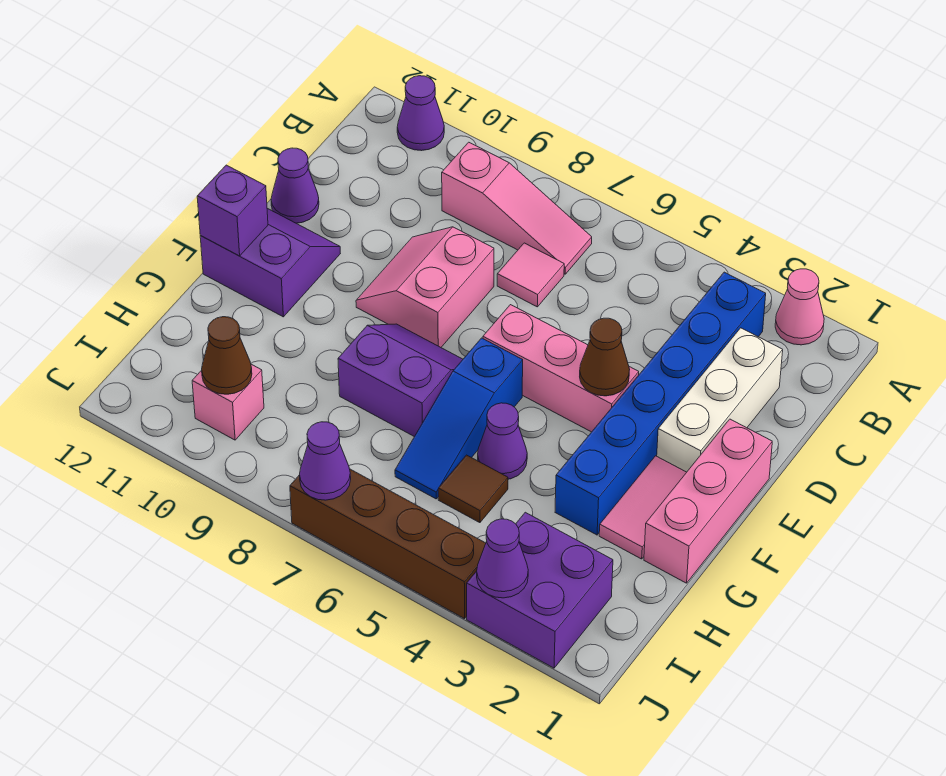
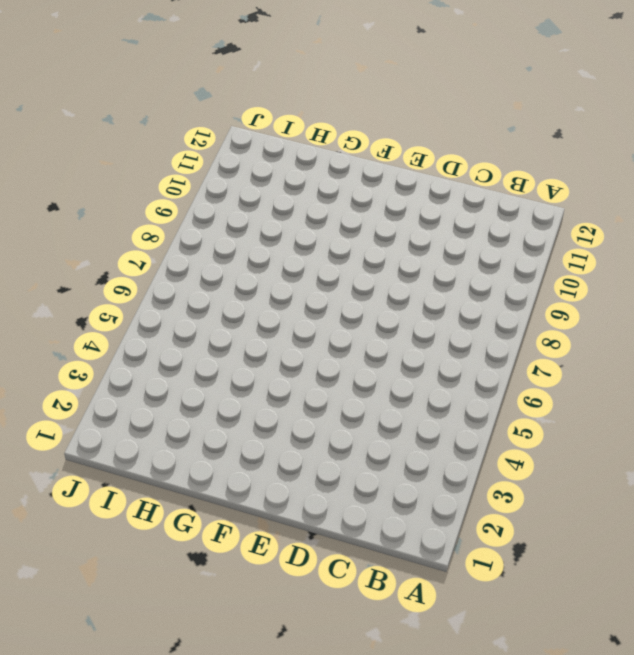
none -> pink cone A2 level 1
none -> purple cone A11 level 1
none -> blue brick B3:G3 level 1

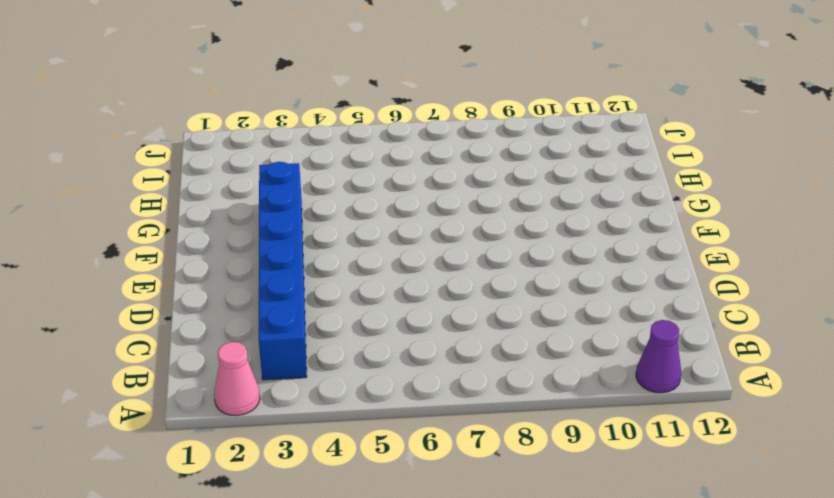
none -> pink slope B7:B9 level 1 top 9
none -> white brick C2:E2 level 1
none -> pink tile C7 level 1

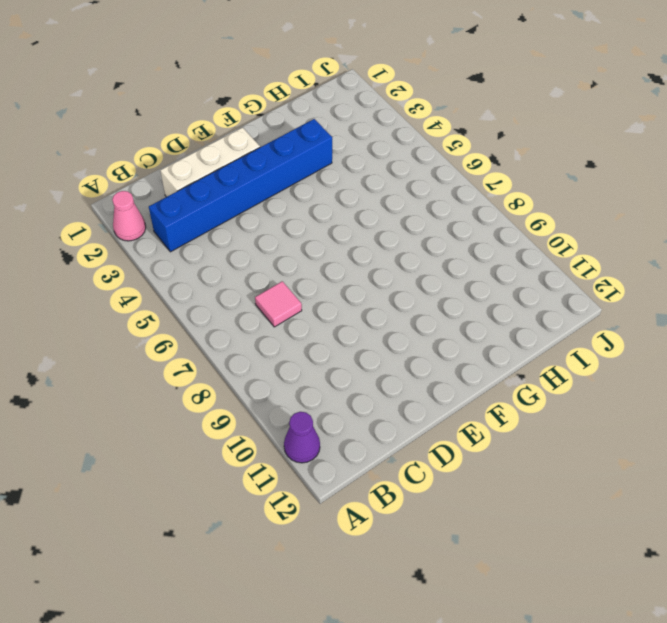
none -> pink slope B7:B9 level 1 top 9
none -> pink slope D8:E9 level 1 top 8
none -> purple cone D12 level 1

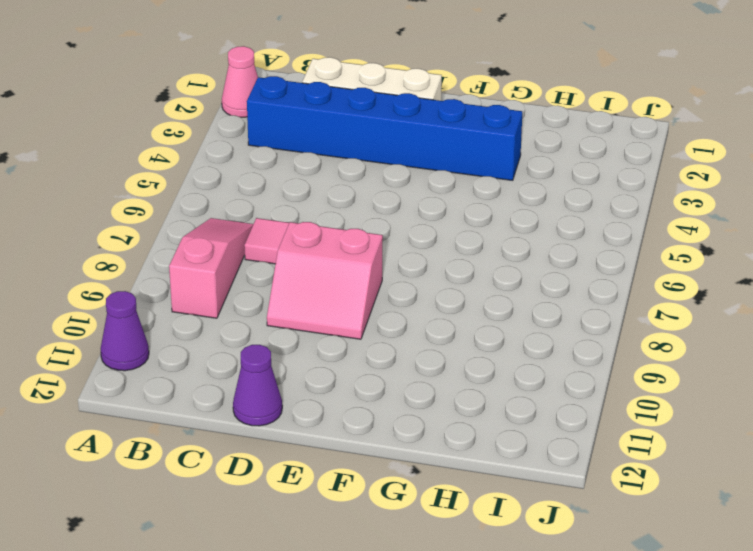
none -> pink brick E1:G1 level 1
none -> pink brick E4:E6 level 1
none -> purple slope E11:F12 level 1 top F

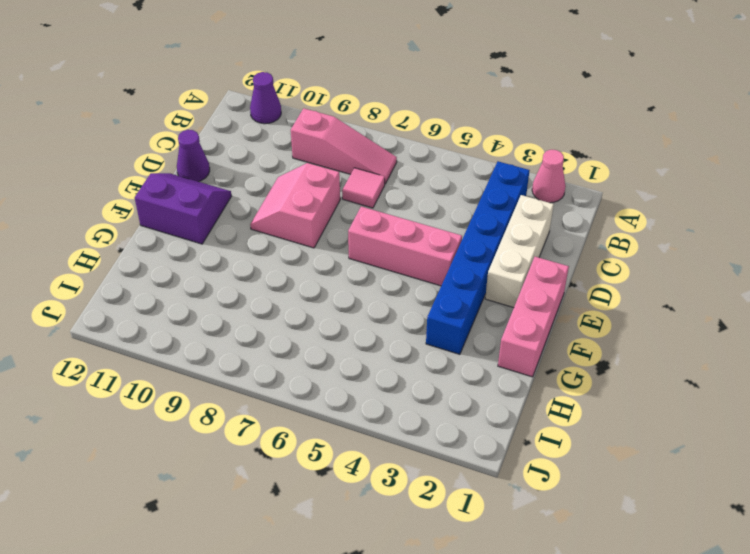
none -> pink tile F2:G2 level 1
none -> blue slope F6:H6 level 1 top F
none -> purple slope F7:G8 level 1 top G

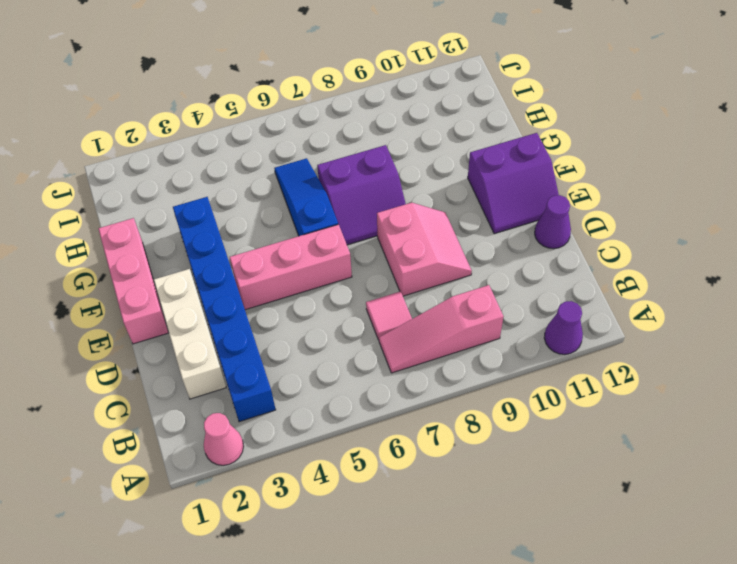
none -> pink tile F2:G2 level 1
none -> purple cone G5 level 1
none -> brown tile H5 level 1

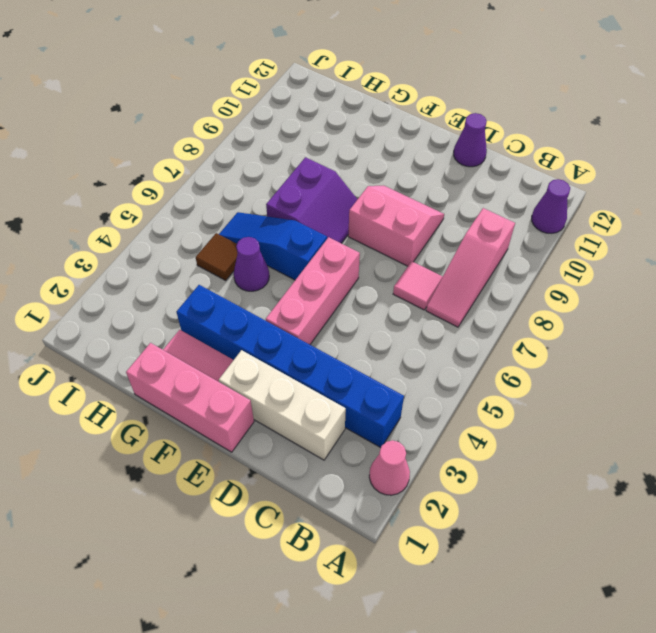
none -> purple slope E11:F12 level 1 top F
none -> purple brick I2:J3 level 1
none -> pink brick I10 level 1

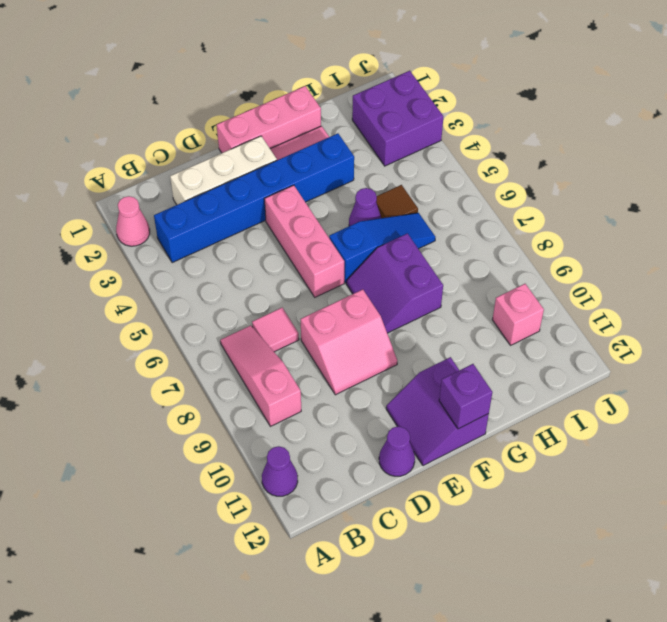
none -> brown brick J4:J7 level 1
none -> brown cone E4 level 2
none -> brown cone I10 level 2

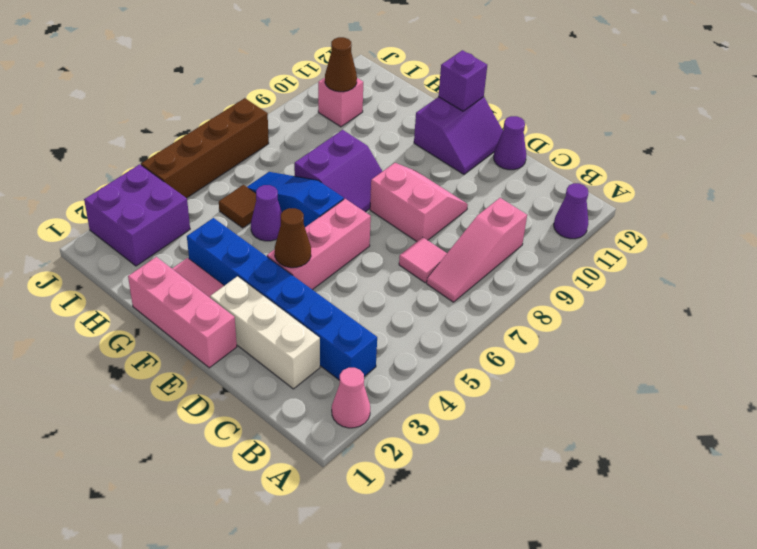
none -> purple cone J3 level 2
none -> purple cone J7 level 2

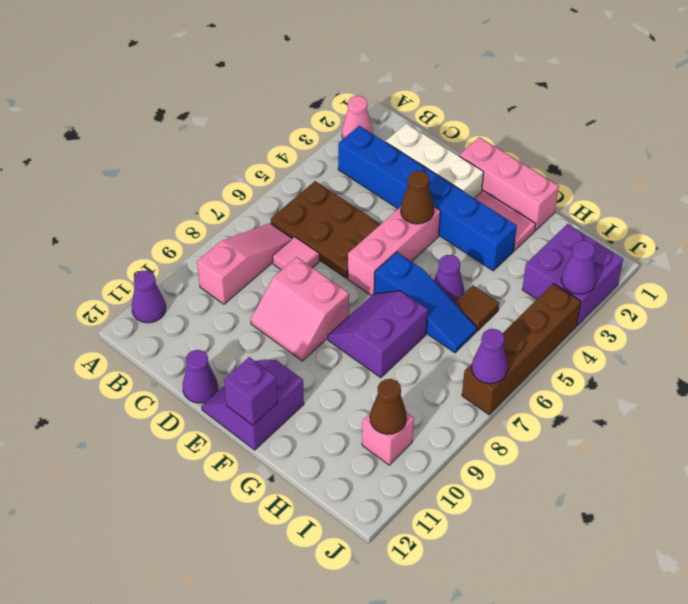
brown plate B5:D6 level 1 -> none

